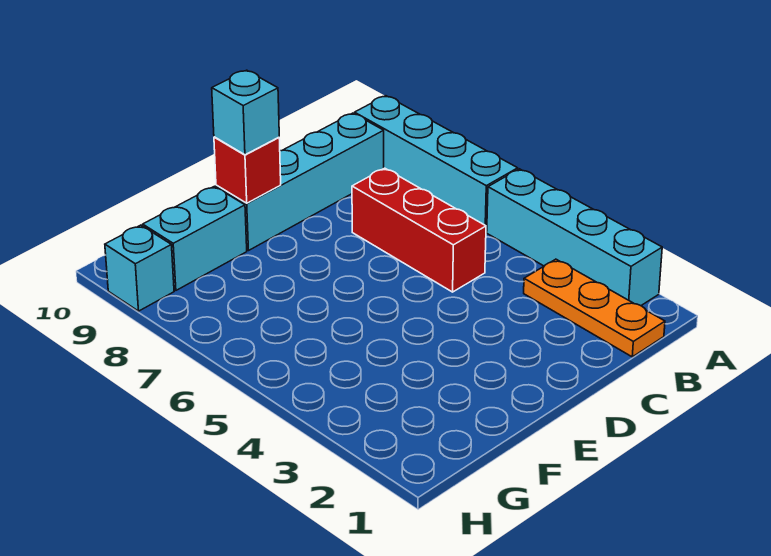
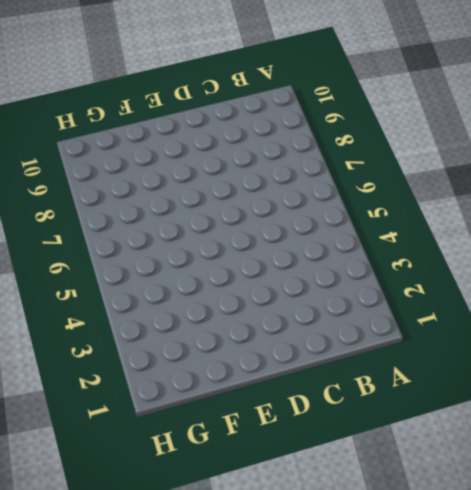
none -> cyan brick A2:A5 level 1
none -> cyan brick A6:A9 level 1

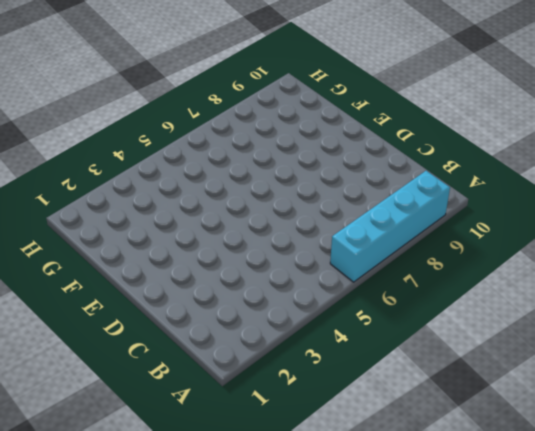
none -> cyan brick A2:A5 level 1
none -> orange plate B1:B3 level 1

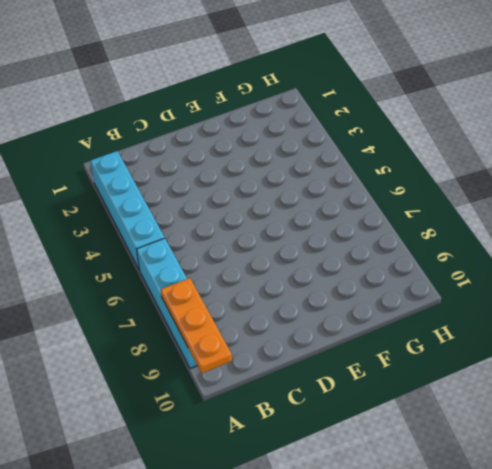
orange plate A8:A10 level 2 -> orange plate B1:B3 level 1
none -> cyan brick B9:E9 level 1
none -> red brick C5:C7 level 1

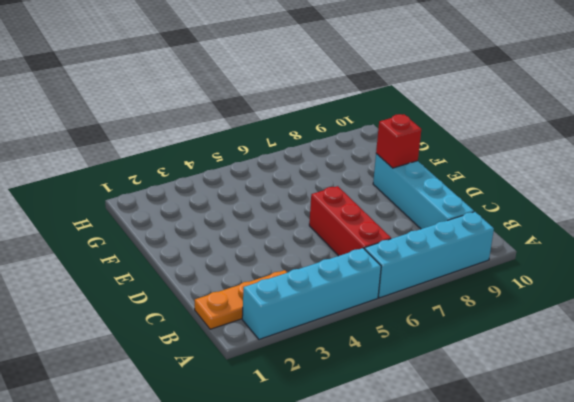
red brick B6:D6 level 1 -> red brick C5:C7 level 1
none -> cyan brick F9:G9 level 1
none -> cyan brick H9 level 1

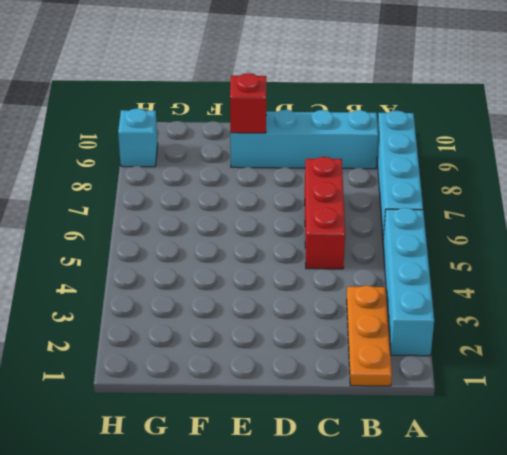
none -> cyan brick F9:G9 level 1
none -> cyan brick E9 level 3

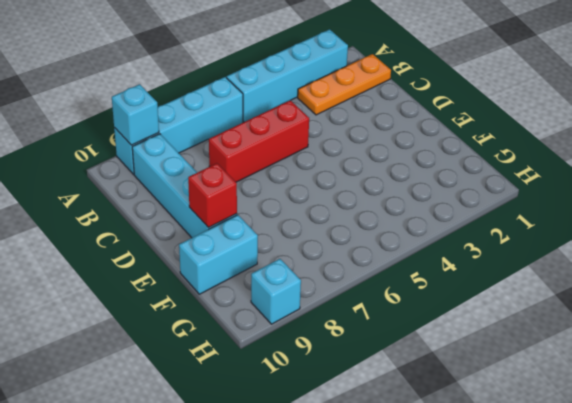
cyan brick A9 level 2 -> cyan brick E9 level 3
cyan brick F9:F10 level 1 -> cyan brick F9:G9 level 1

